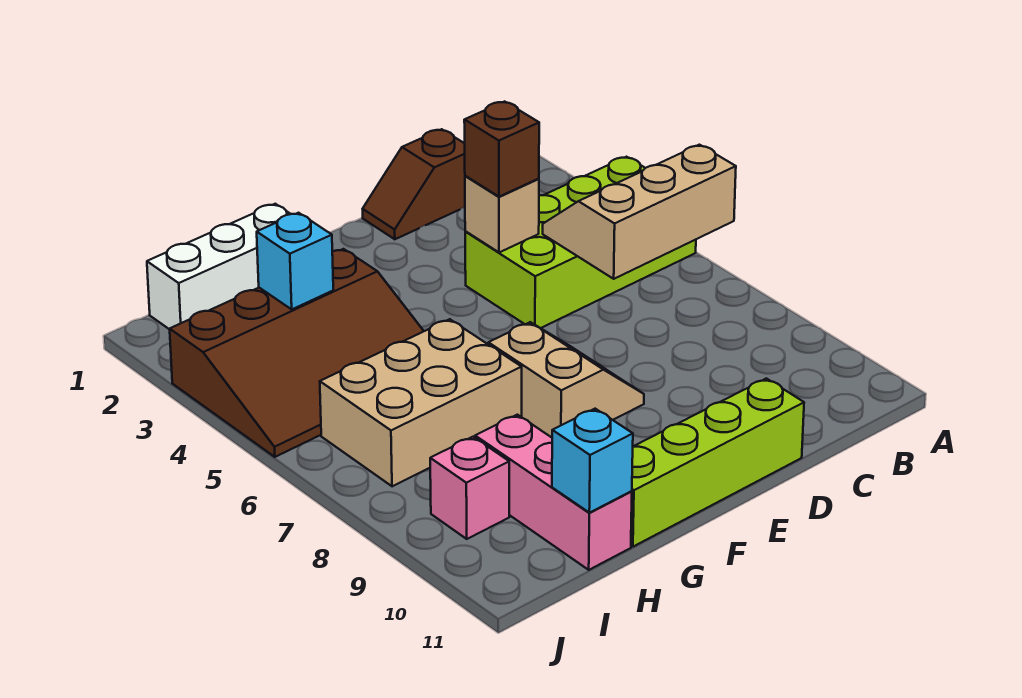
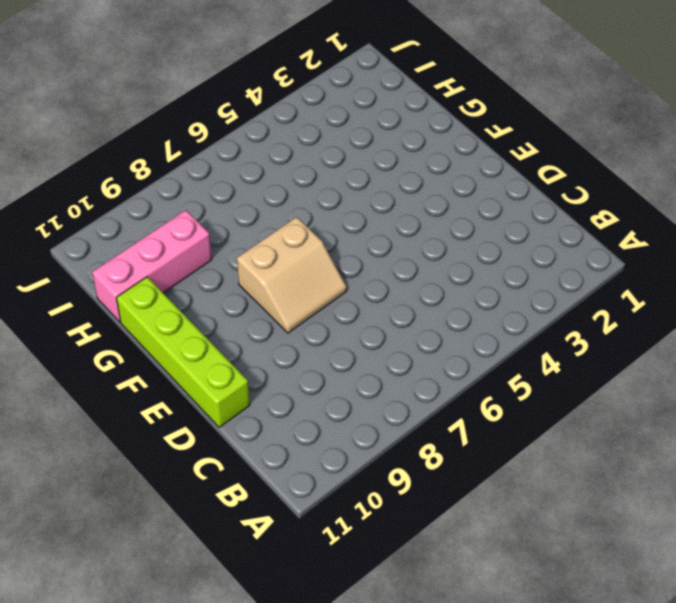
none -> lime brick A4:D5 level 1
none -> brown slope C1:D1 level 1 top C
none -> white brick G1:I1 level 1

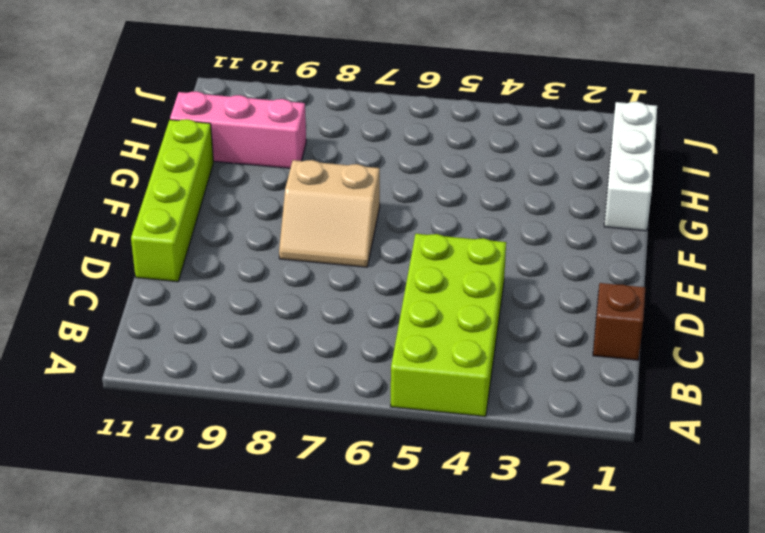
none -> brown slope G3:J5 level 1 top 3
none -> tan brick G6:I7 level 1
none -> pink brick I9 level 1

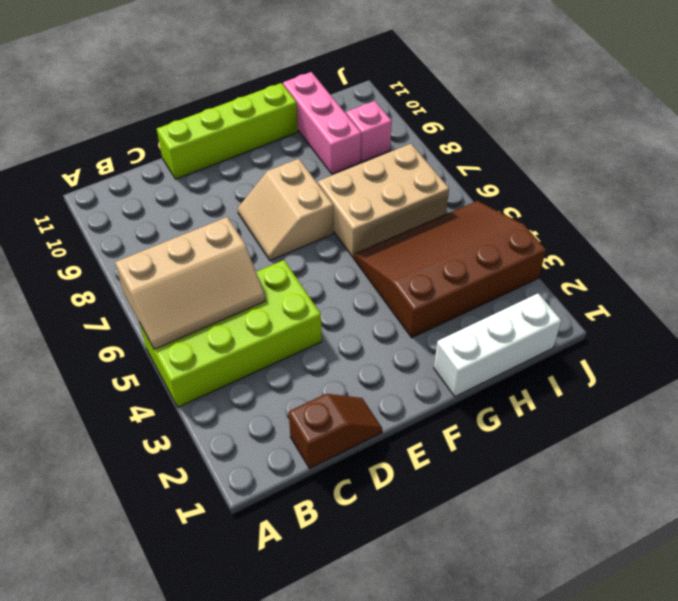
none -> tan brick D4 level 2
none -> cyan brick H3 level 2
none -> cyan brick H11 level 2

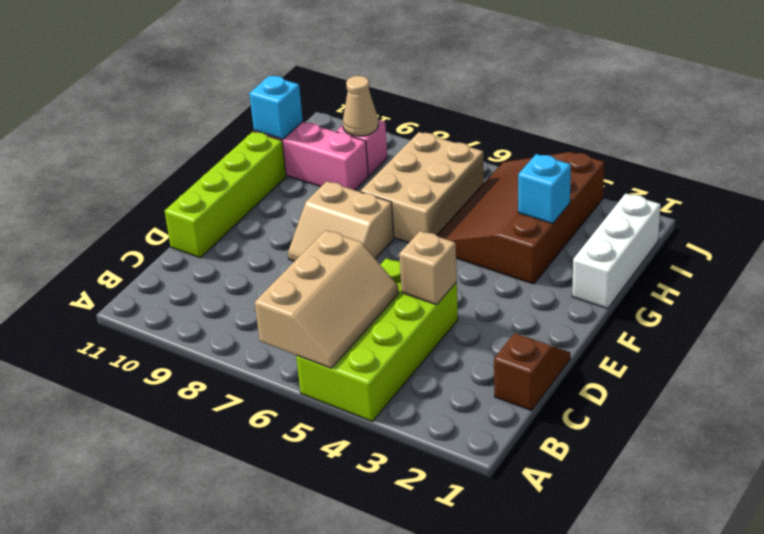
tan cone I9 level 2 -> none
none -> brown brick D4 level 3

